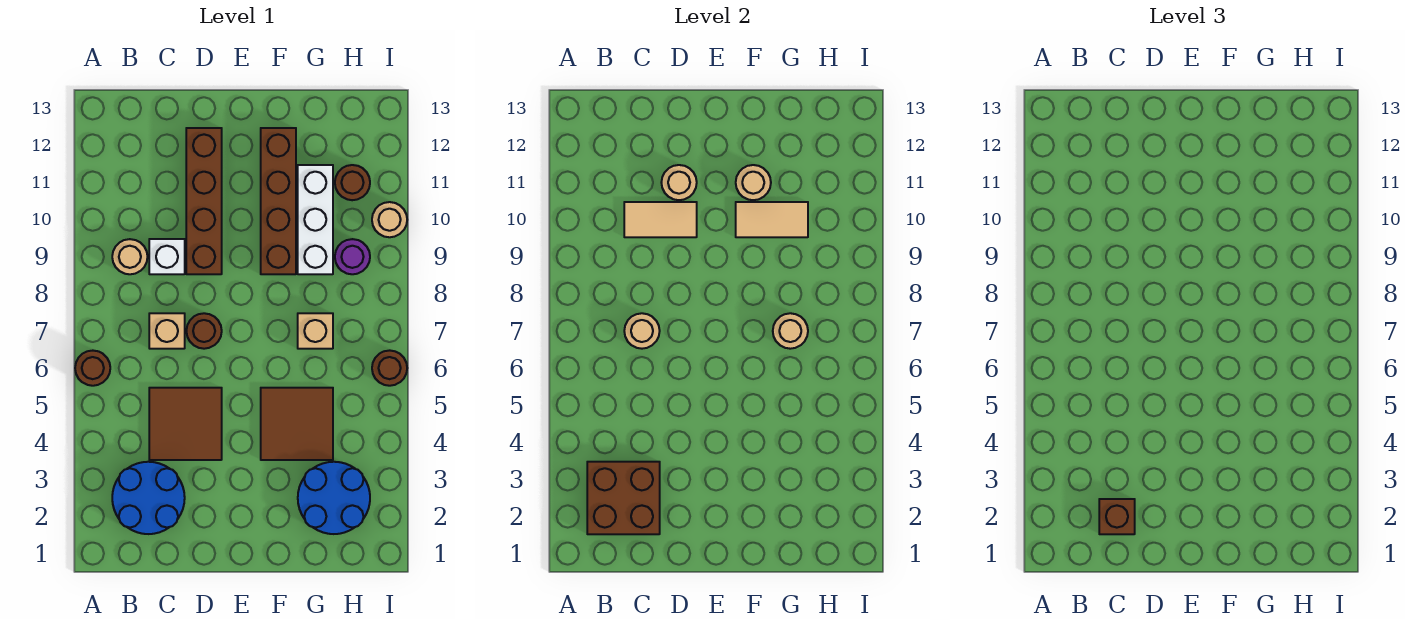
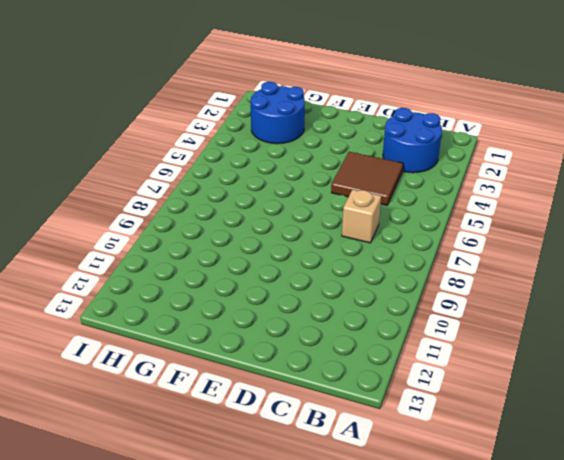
none -> brown round brick A6 level 1
none -> tan round brick B9 level 1
none -> white brick C9 level 1

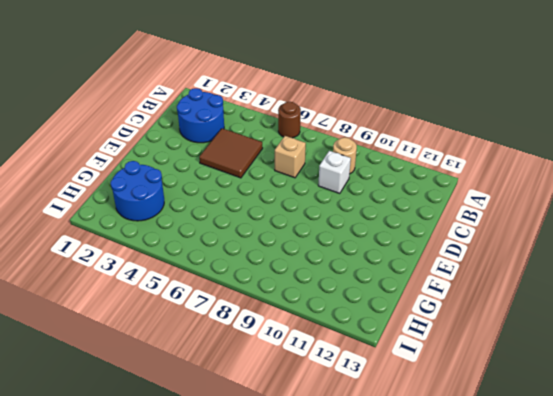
none -> brown round brick D7 level 1
none -> brown brick D9:D12 level 1
none -> brown tile F4:G5 level 1

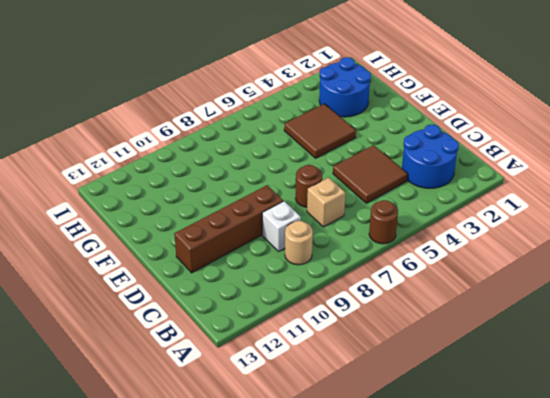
none -> brown brick F9:F12 level 1
none -> tan brick G7 level 1
none -> white brick G9:G11 level 1

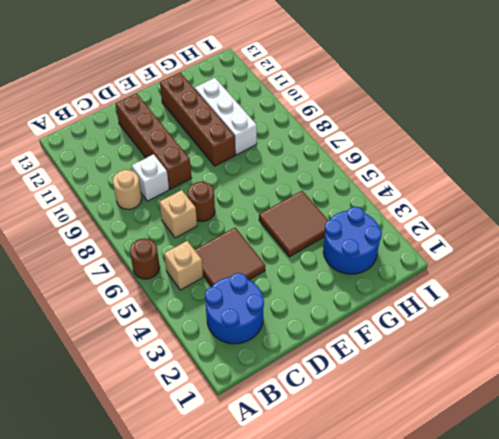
tan brick B5 level 1 -> tan brick G7 level 1
none -> purple round brick H9 level 1
none -> brown round brick H11 level 1
none -> brown round brick I6 level 1

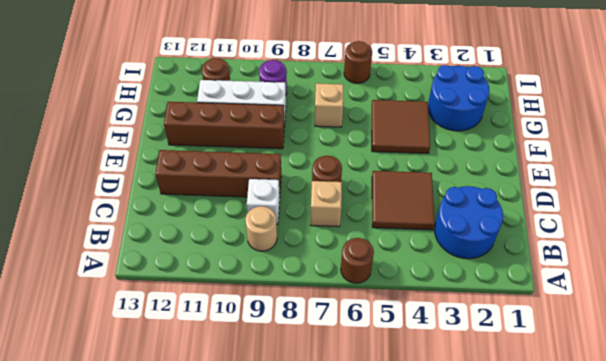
none -> tan round brick I10 level 1
none -> brown brick B2:C3 level 2
none -> tan round brick C7 level 2

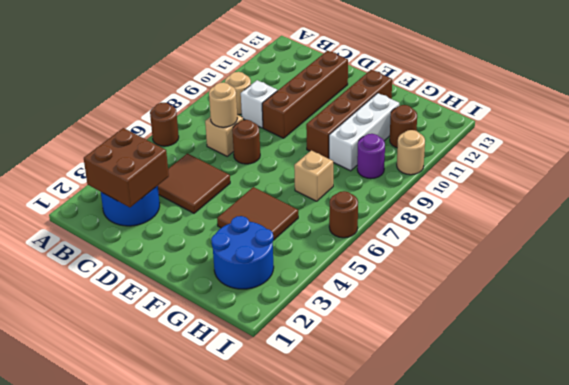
none -> tan tile C10:D10 level 2
none -> tan round brick D11 level 2
none -> tan tile F10:G10 level 2

